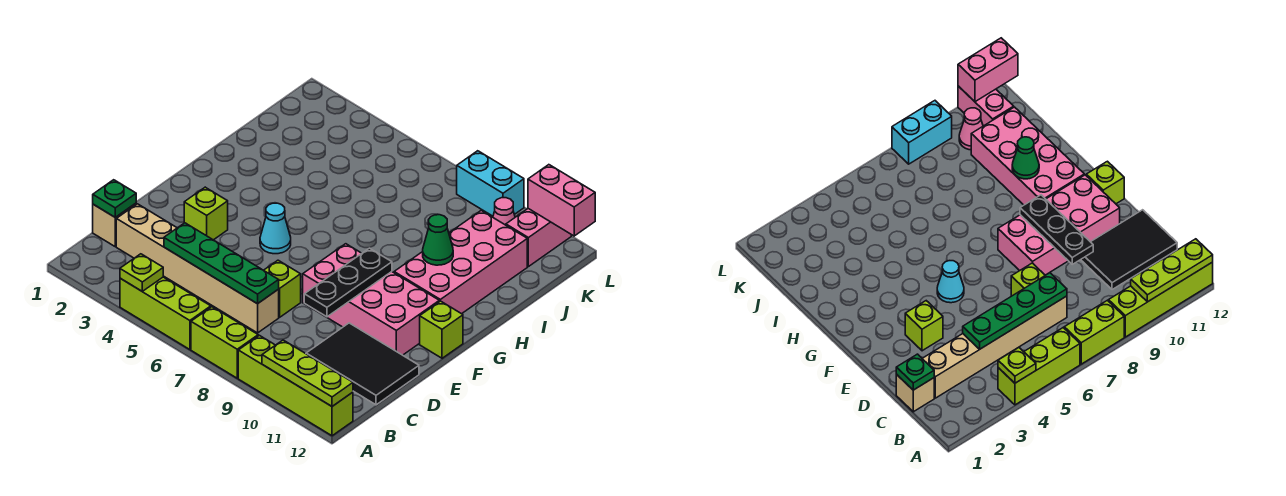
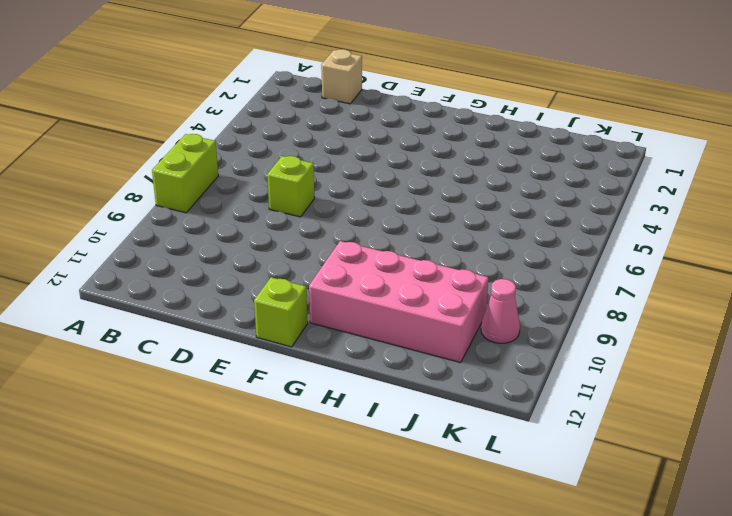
none -> lime brick A4:A6 level 1
none -> lime brick A9:A12 level 1
none -> tan brick C2:C7 level 1

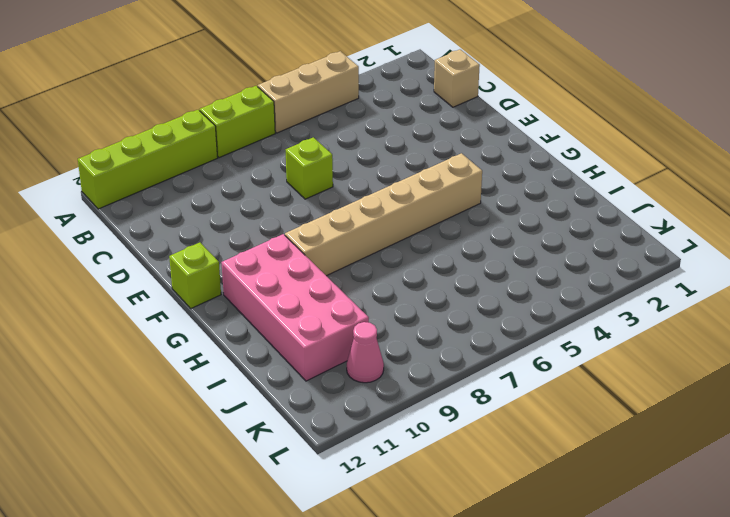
tan brick A4:A6 level 1 -> lime brick A4:A6 level 1
tan brick G4:G9 level 1 -> tan brick C2:C7 level 1
none -> black tile C10:D12 level 1
none -> lime brick E3 level 1
none -> pink brick E8:F11 level 1

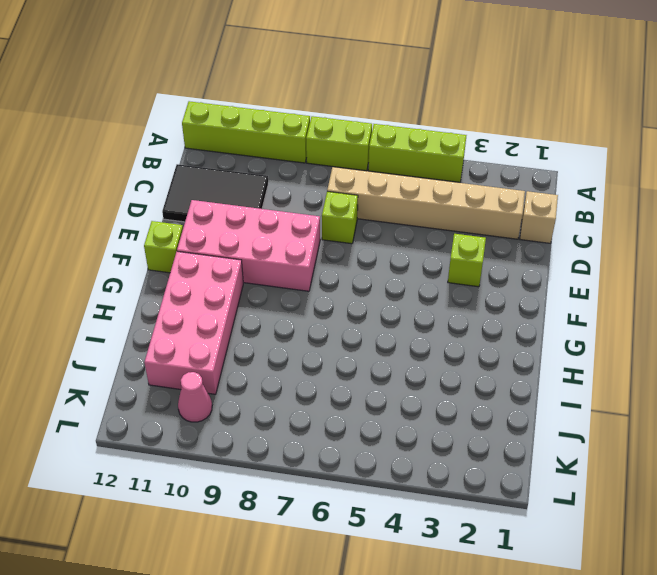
none -> cyan cone F5 level 1
none -> pink brick K11:L11 level 1
none -> cyan brick L8:L9 level 1

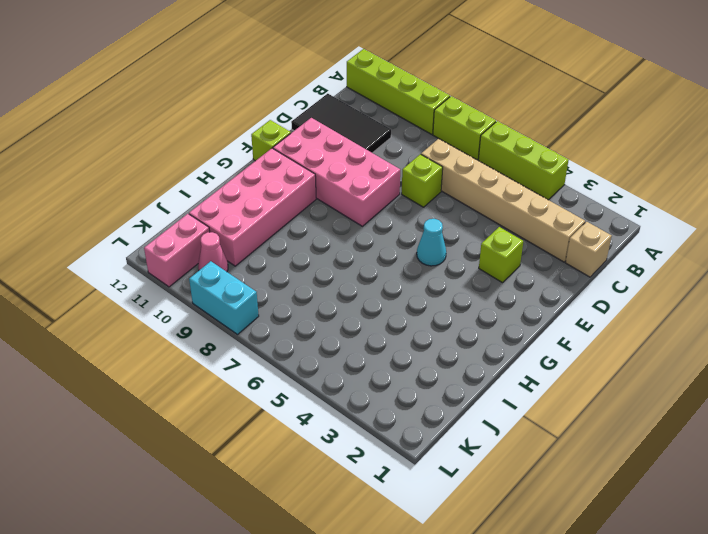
none -> lime plate A4 level 2
none -> lime plate A10:A12 level 2
none -> green plate C1 level 2

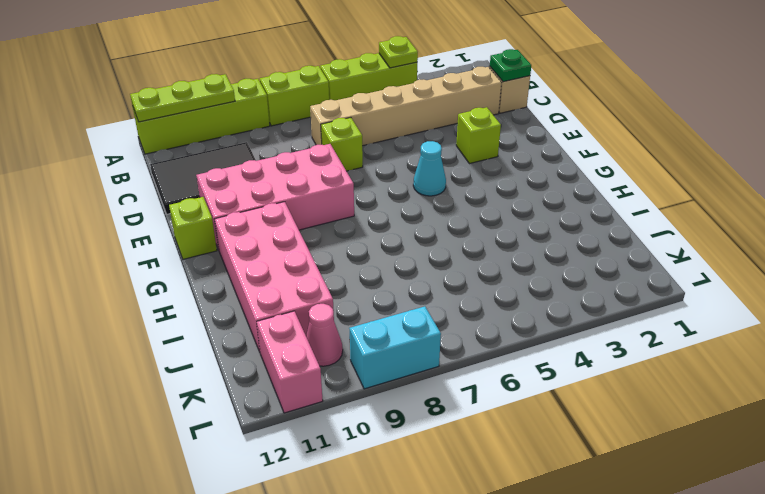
none -> green plate C4:C7 level 2
none -> black plate D9:F9 level 2
none -> green cone H10 level 2

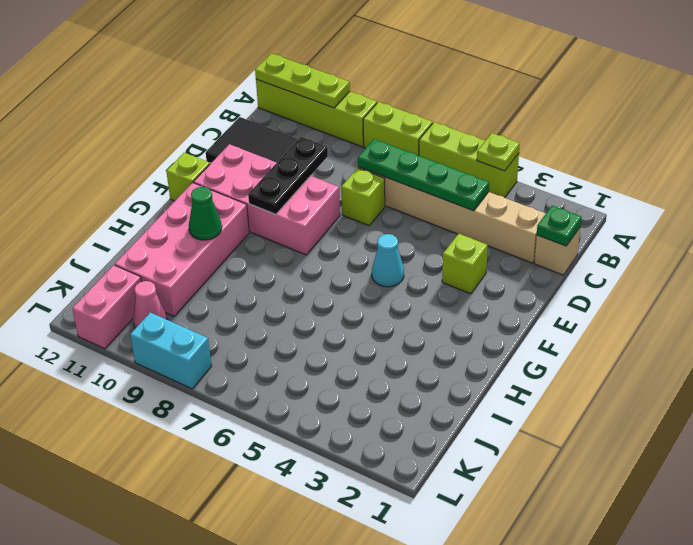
none -> pink brick L11:L12 level 2

